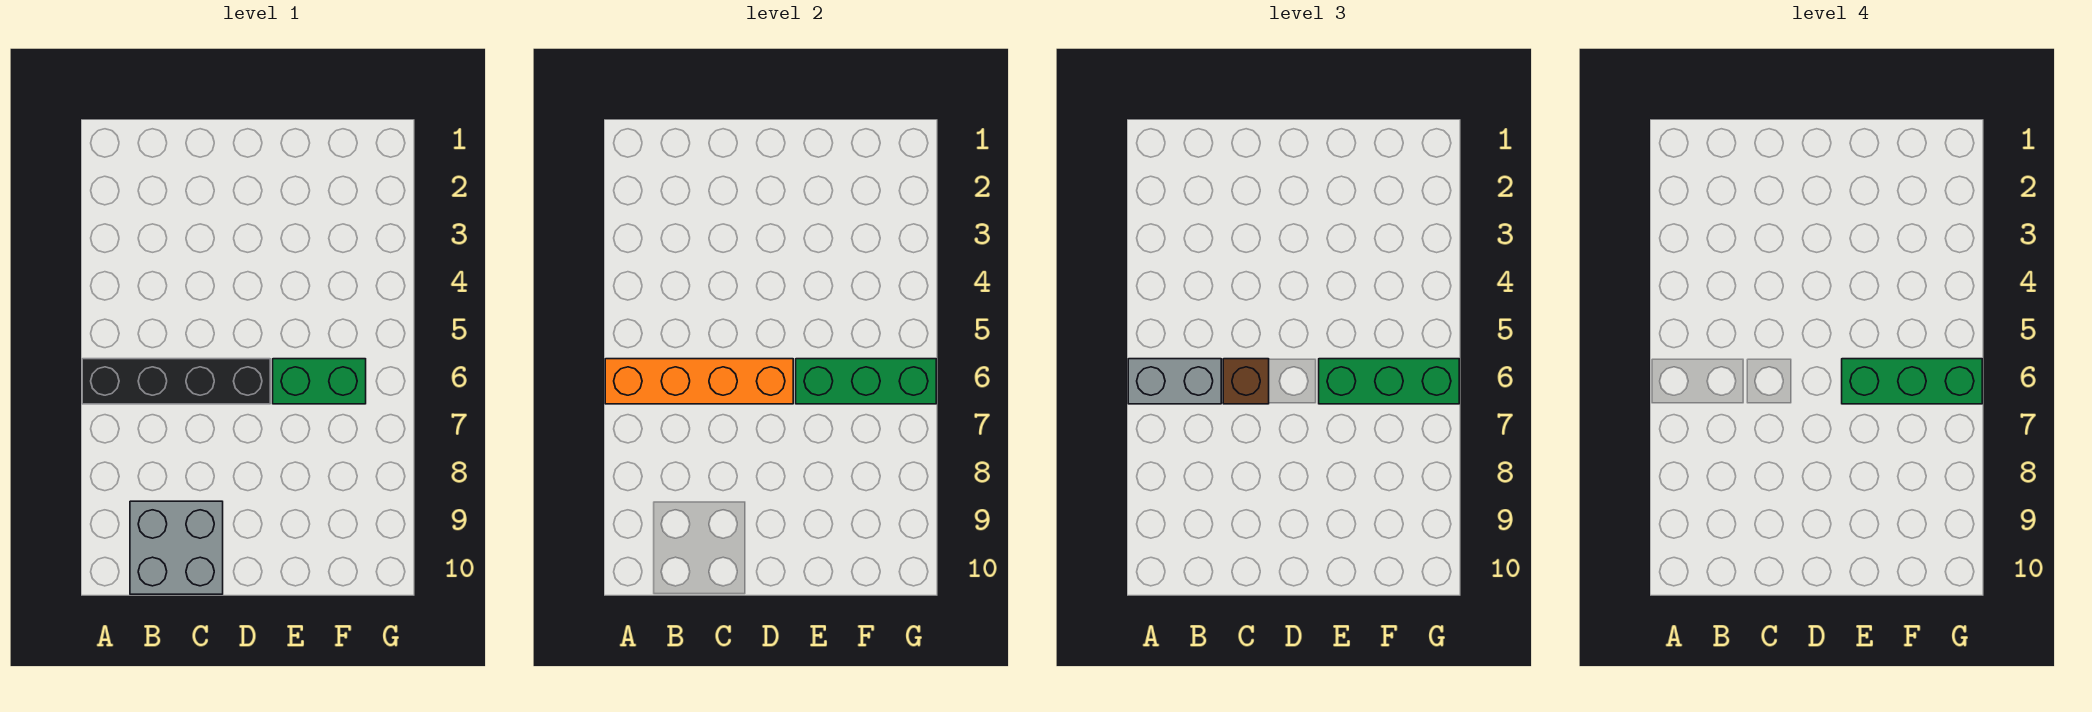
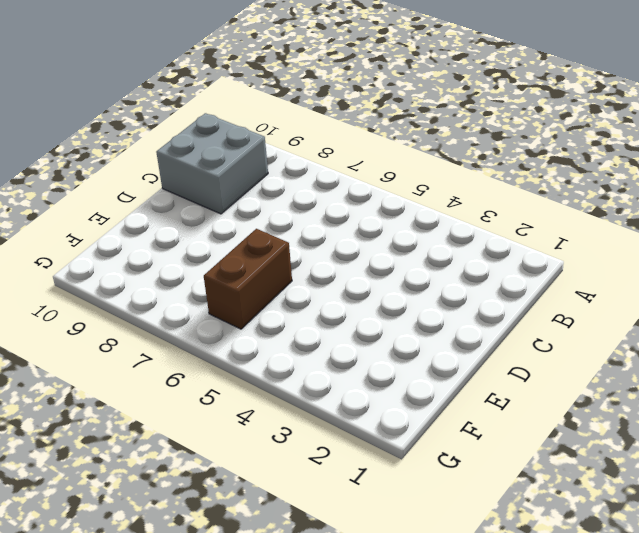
brown brick E6:F6 level 1 -> green brick E6:F6 level 1
none -> black brick A6:D6 level 1
none -> orange brick A6:D6 level 2

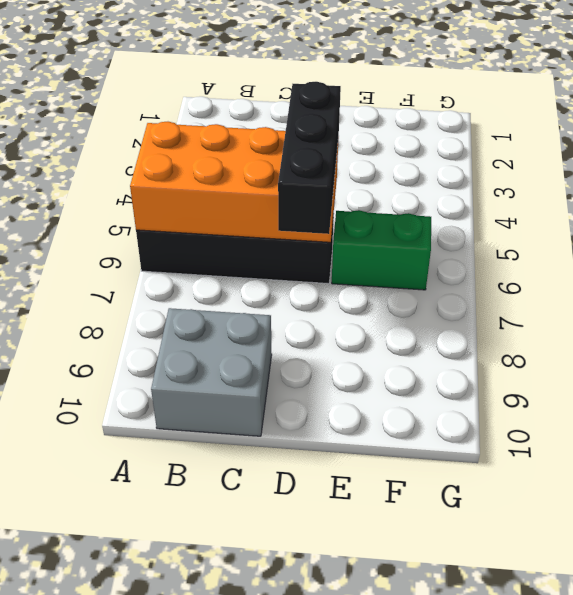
orange brick A5:D6 level 2 -> orange brick A6:D6 level 2
black brick D5:D7 level 3 -> none
none -> green brick E6:G6 level 2
none -> grey brick A6:B6 level 3

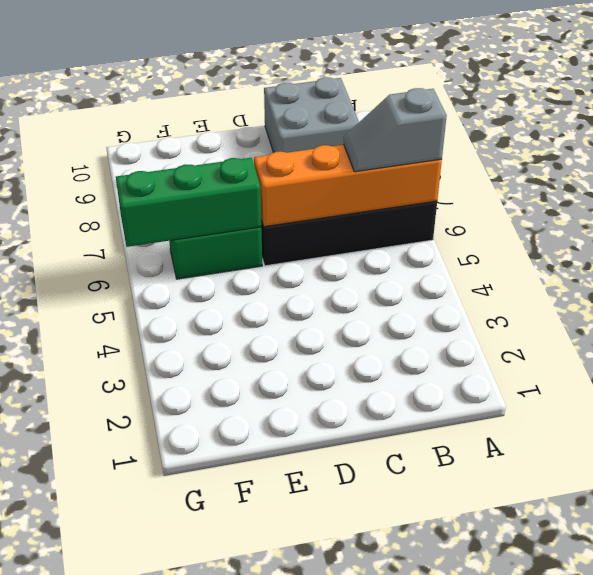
grey slope A6:B6 level 3 top A -> grey brick A6:B6 level 3
none -> brown brick C6 level 3
none -> green brick E6:G6 level 3

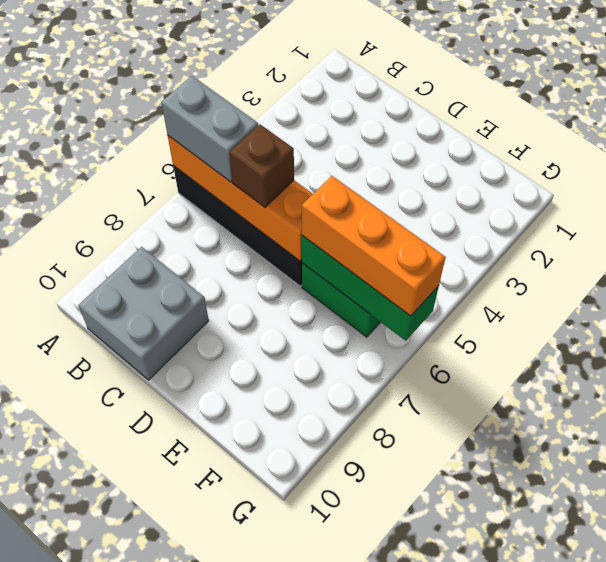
orange brick E6:G6 level 3 -> green brick E6:G6 level 3
none -> green brick E6:G6 level 4

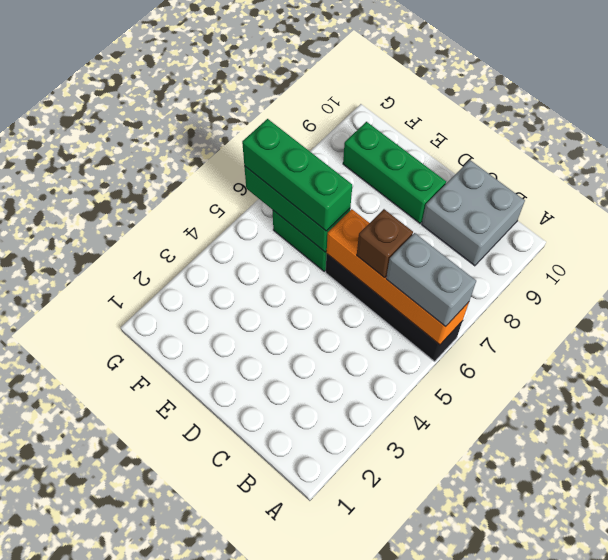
green brick D9:F9 level 1 -> green brick E6:G6 level 4

